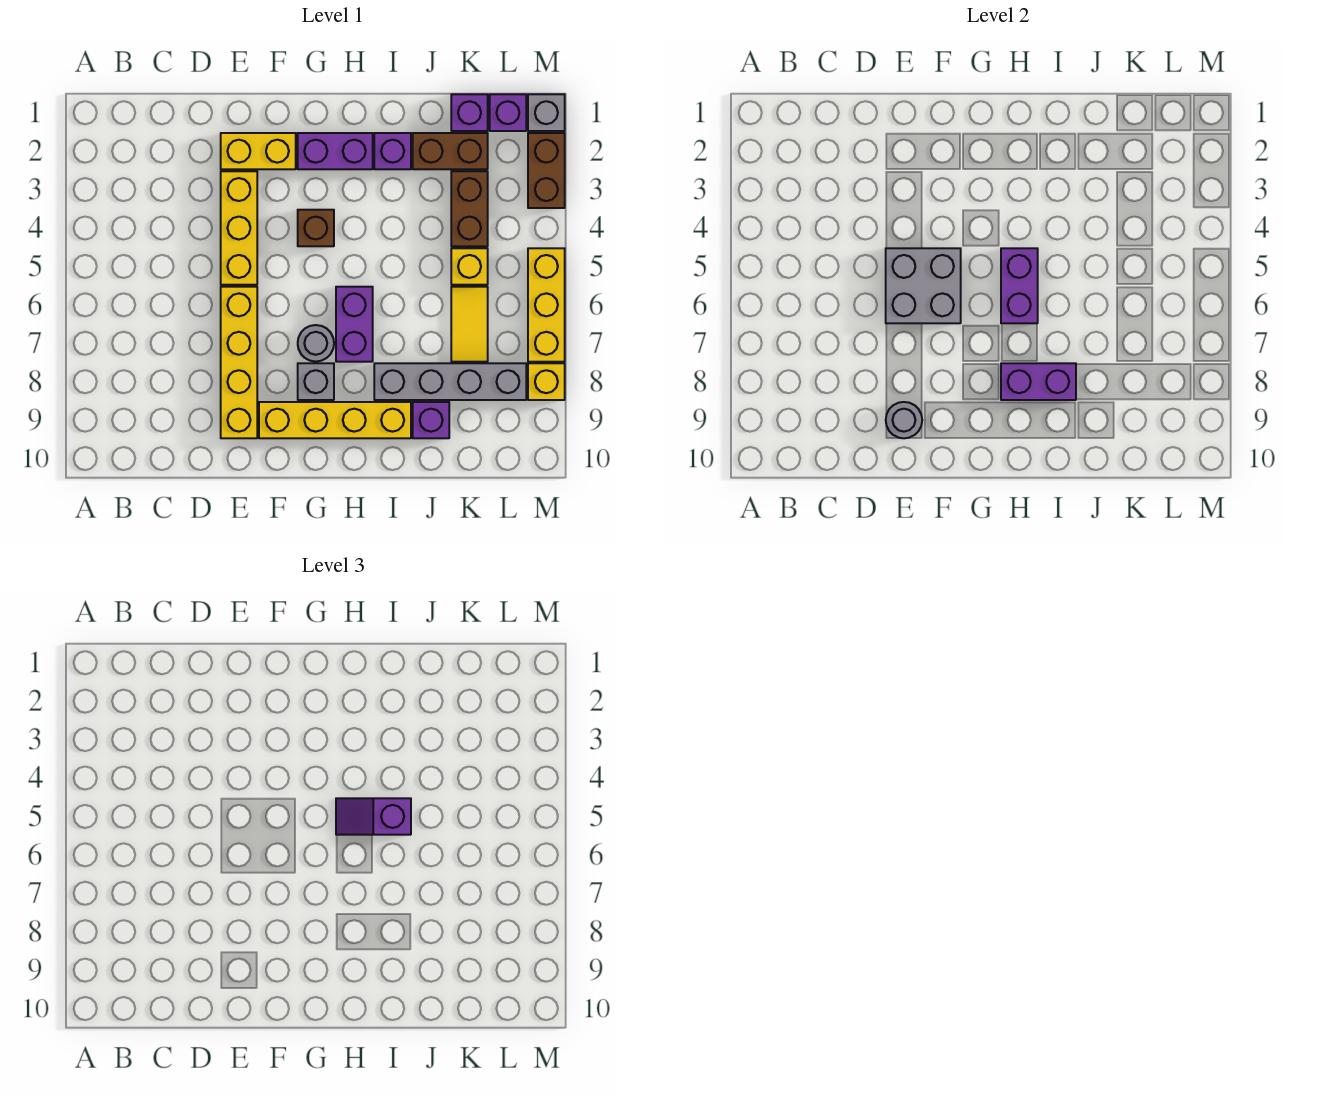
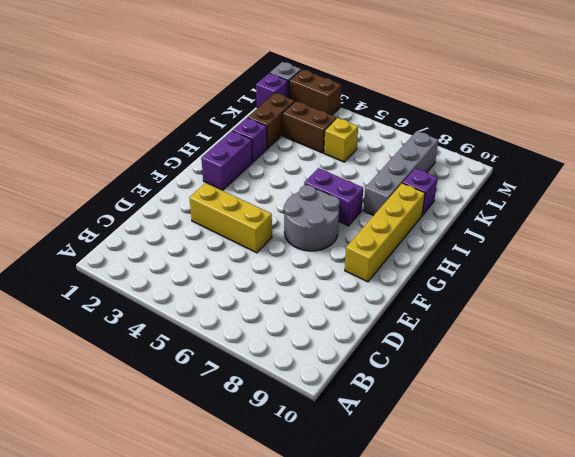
grey round brick F6:G7 level 1 -> grey round brick G7 level 1
none -> yellow brick E2:F2 level 1
none -> yellow brick E6:E9 level 1
none -> brown brick G4 level 1

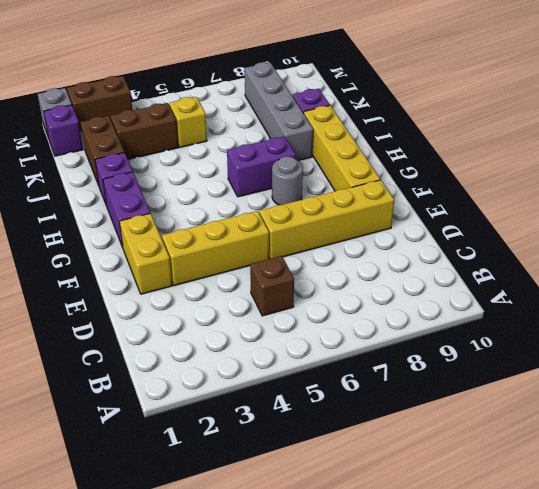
brown brick C5 level 1 -> brown brick G4 level 1
none -> grey brick G8 level 1
none -> purple brick K1 level 1
none -> yellow tile K6:K7 level 1

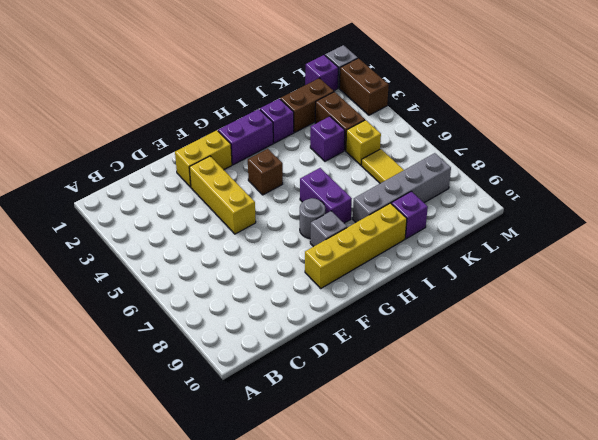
purple brick J4 level 1 -> purple brick K1 level 1
none -> yellow brick E6:E9 level 1
none -> yellow brick M5:M7 level 1
none -> yellow brick M8 level 1

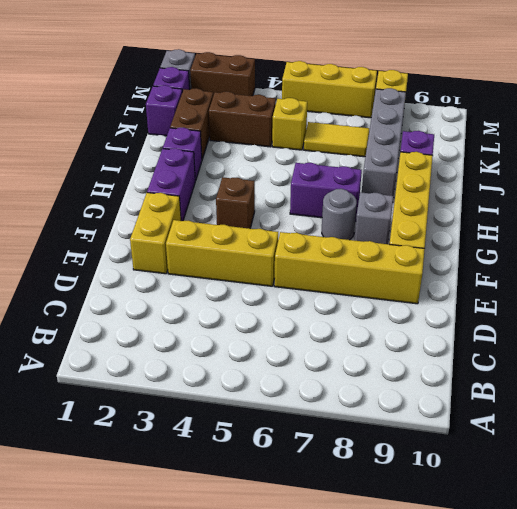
none -> grey brick E5:F6 level 2
none -> grey round brick E9 level 2
none -> purple brick H5:H6 level 2

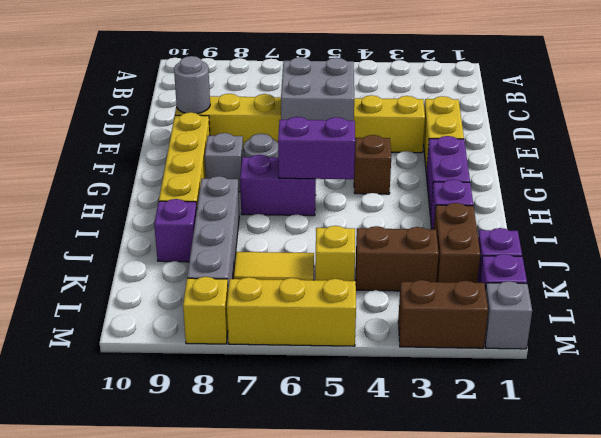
none -> purple brick H8:I8 level 2
none -> purple slope H5:I5 level 3 top I

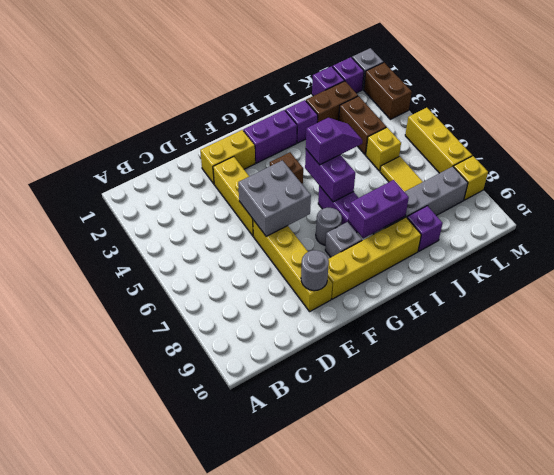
purple slope H5:I5 level 3 top H -> purple slope H5:I5 level 3 top I

